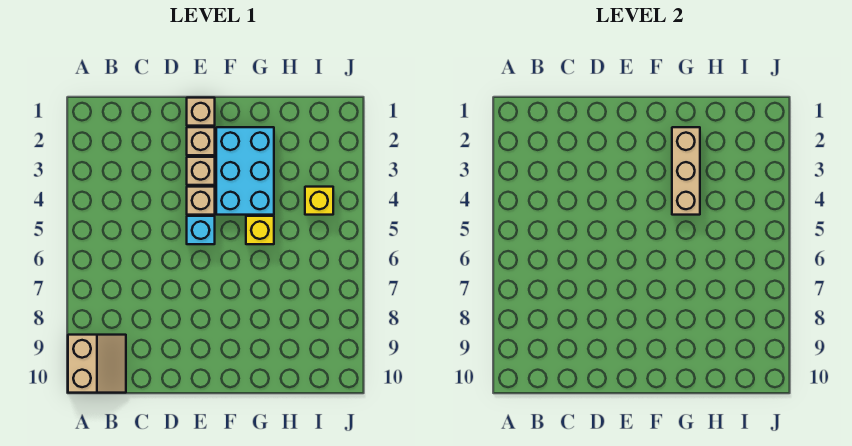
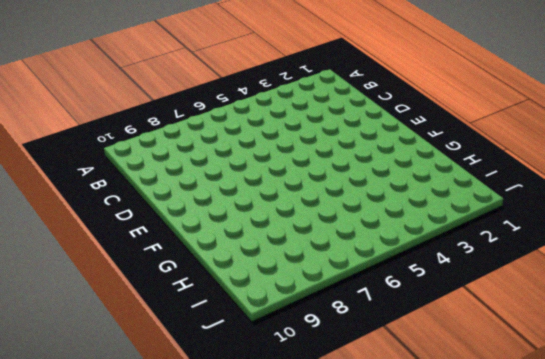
none -> tan slope A9:B10 level 1 top A
none -> tan brick E1 level 1

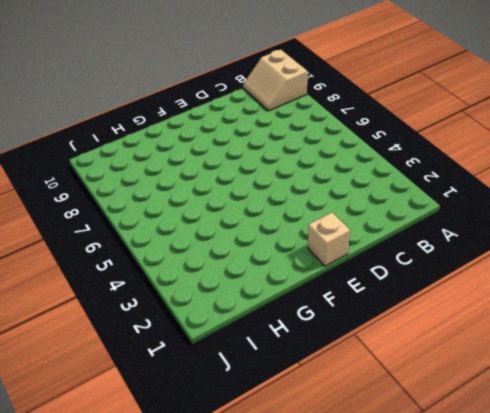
none -> tan brick E2 level 1
none -> tan brick E3 level 1

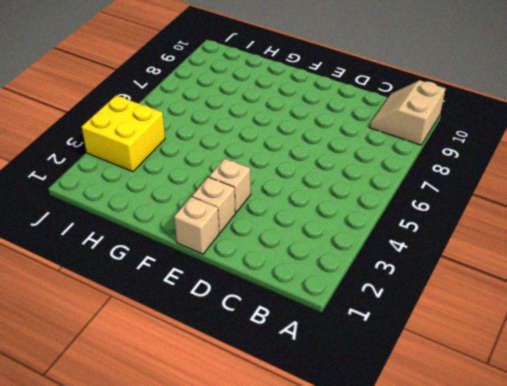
yellow brick I3:J4 level 1 -> yellow brick I4 level 1
none -> tan brick E4 level 1
none -> cyan brick E5 level 1

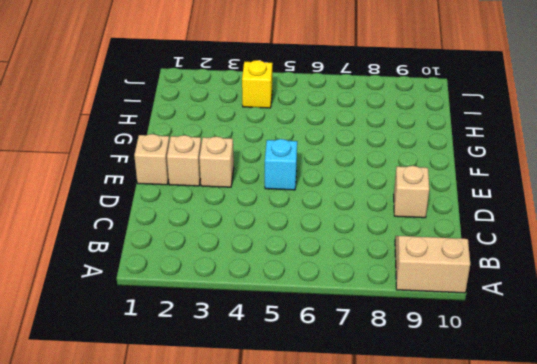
tan brick D9 level 1 -> tan brick E4 level 1
none -> cyan brick F2:G4 level 1
none -> yellow brick G5 level 1

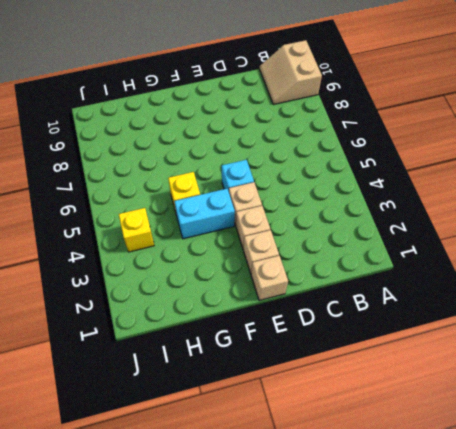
cyan brick F4:G4 level 1 -> cyan brick F2:G4 level 1
none -> tan brick G2:G4 level 2

